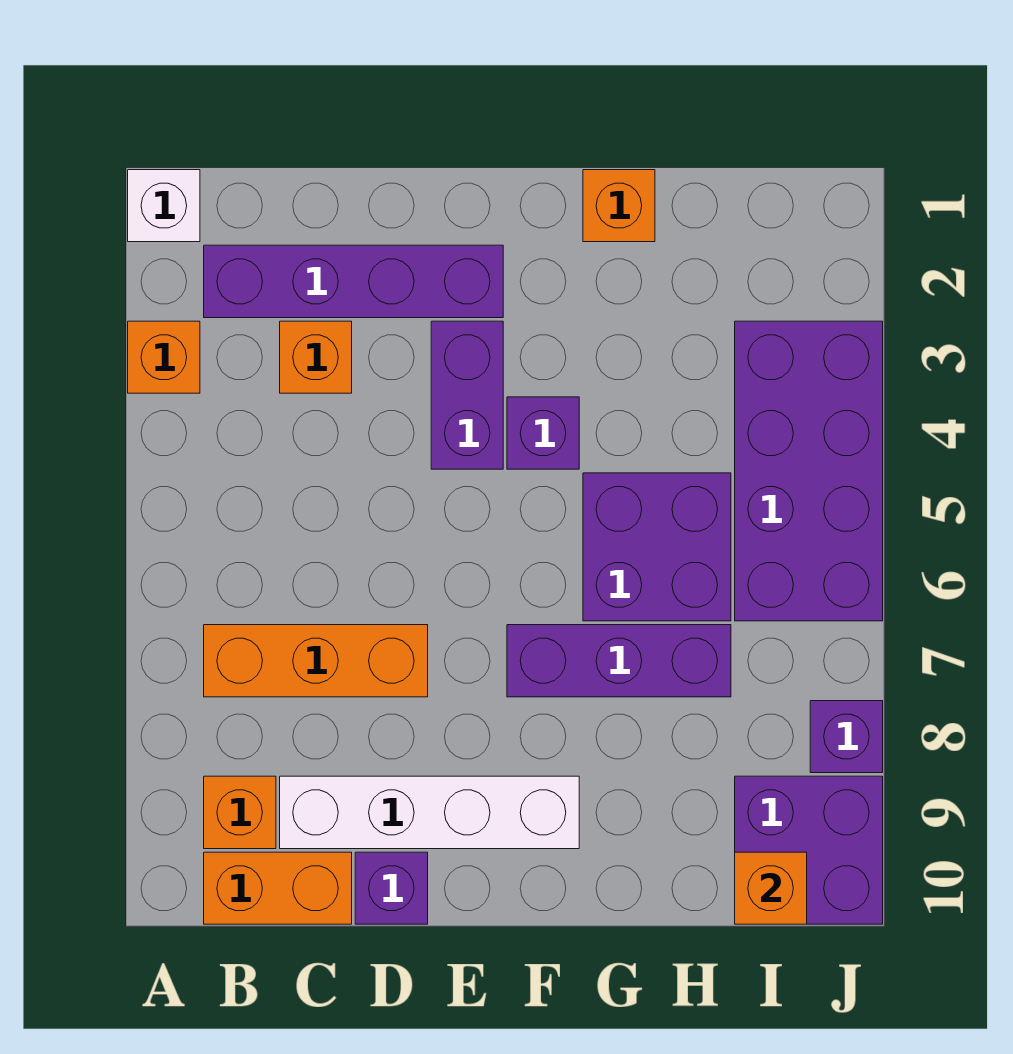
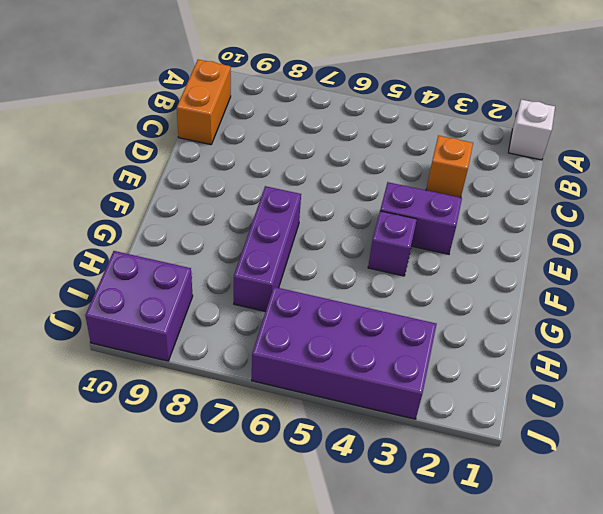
none -> orange brick A3 level 1
none -> purple brick B2:E2 level 1
none -> orange brick B7:D7 level 1

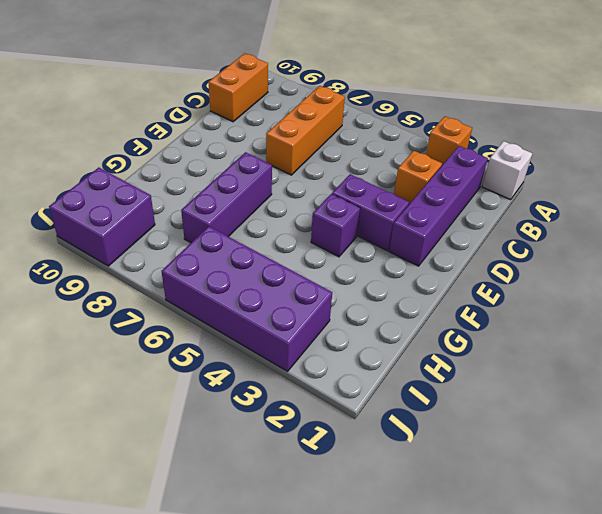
none -> orange brick B9 level 1
none -> white brick C9:F9 level 1
none -> purple brick D10 level 1

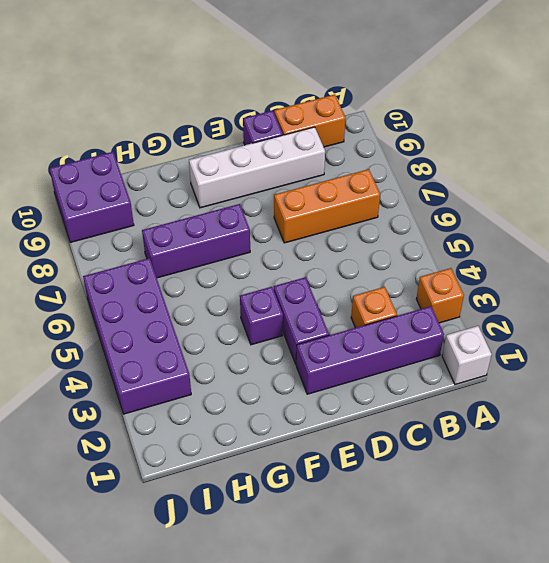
none -> orange brick B9 level 1
none -> orange brick G1 level 1
none -> purple brick G5:H6 level 1

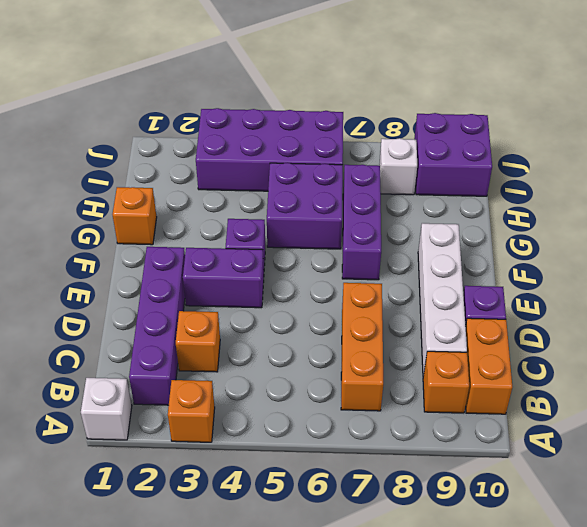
white brick I8 level 1 -> none
none -> purple brick J8 level 1
none -> orange brick I10 level 2

